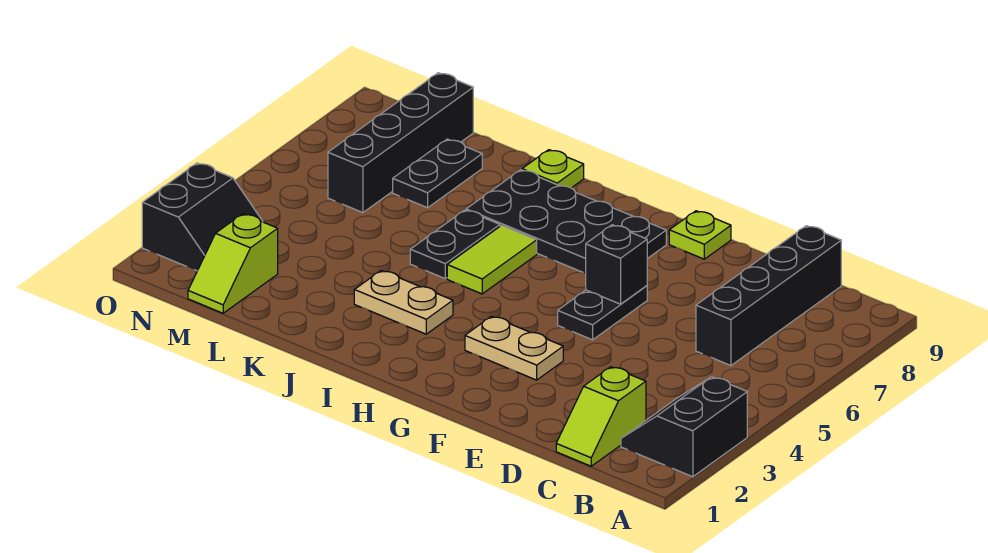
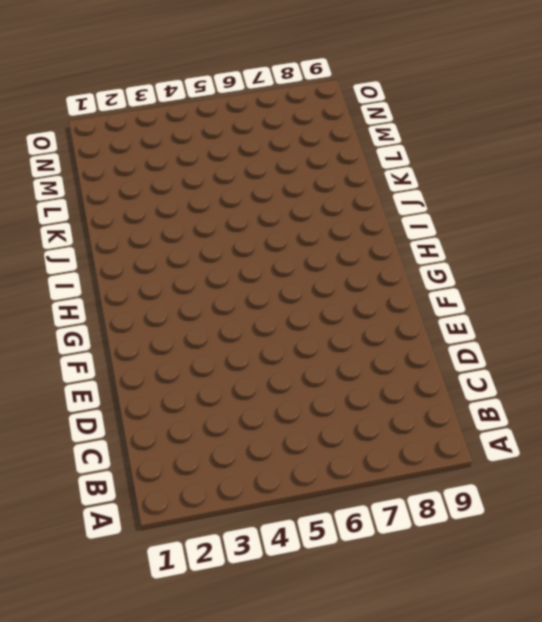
none -> black slope A2:B3 level 1 top A
none -> lime slope C1:C2 level 1 top 2
none -> black brick C6:C9 level 1

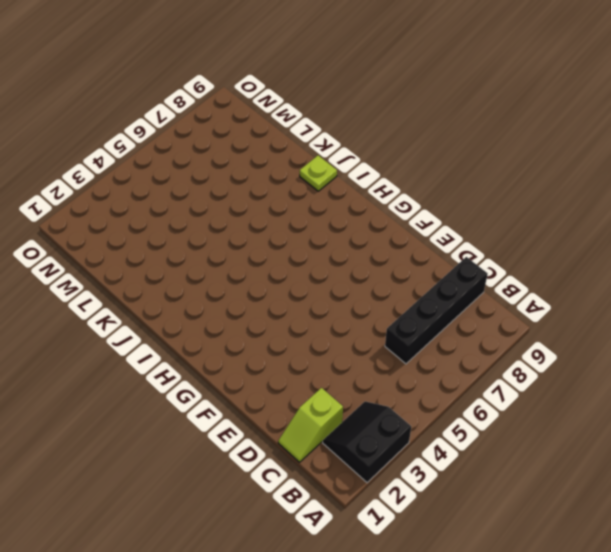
none -> tan plate F3:G3 level 1
none -> black plate F5:F6 level 1
none -> lime plate F9 level 1

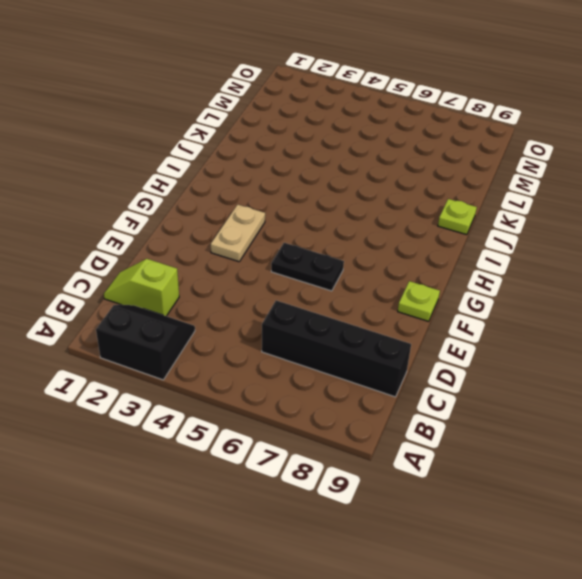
none -> black plate G7:J8 level 1
none -> tan plate I3:J3 level 1
none -> lime tile I5:I6 level 1

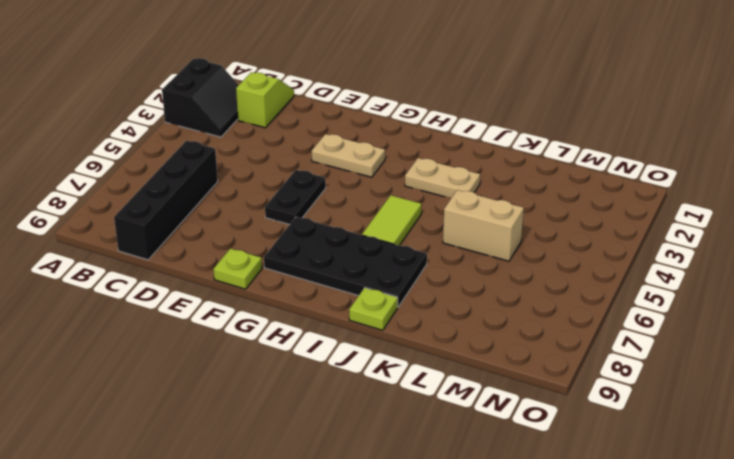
tan brick K5:L5 level 1 -> none
none -> black plate J5:J6 level 1
none -> black plate L7:L8 level 1
none -> lime slope M1:M2 level 1 top 2

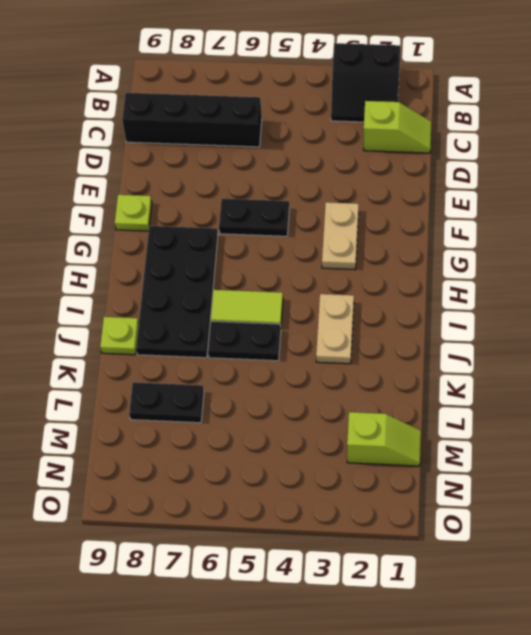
none -> black brick M6:M9 level 1
none -> black slope N2:O3 level 1 top O
none -> black brick F6 level 2

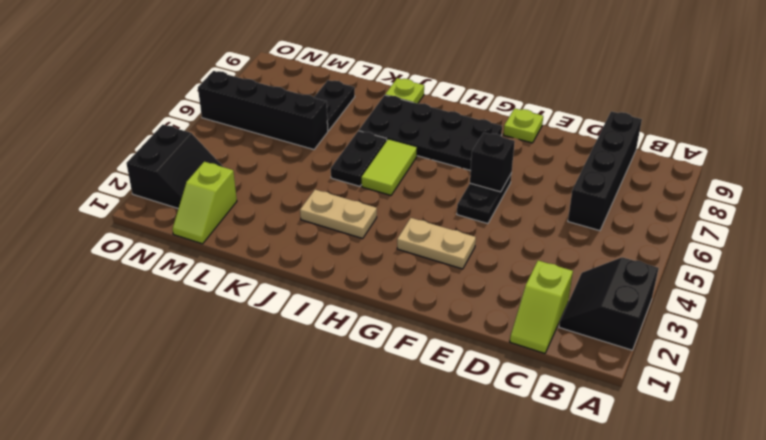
black brick L6:O6 level 1 -> black brick M6:M9 level 1

